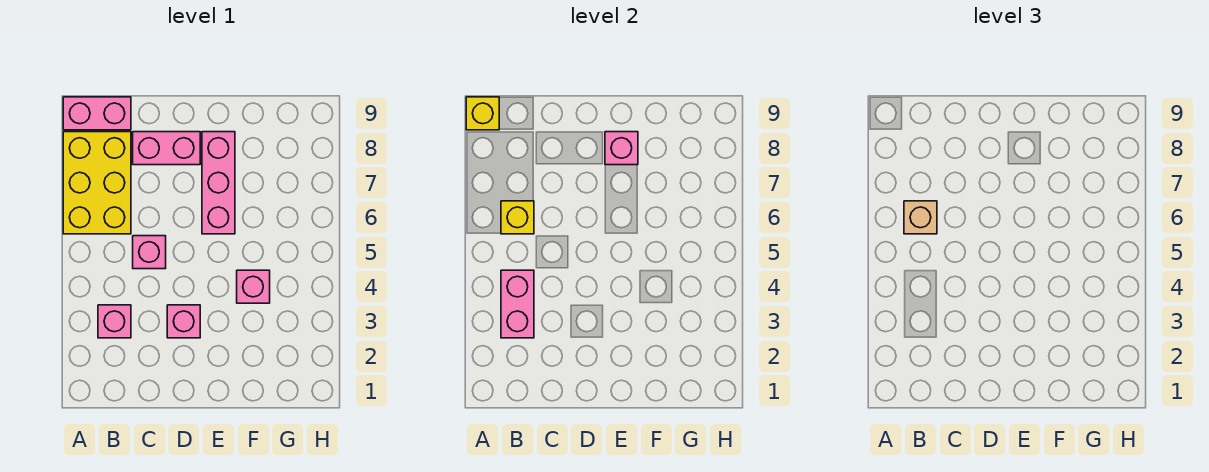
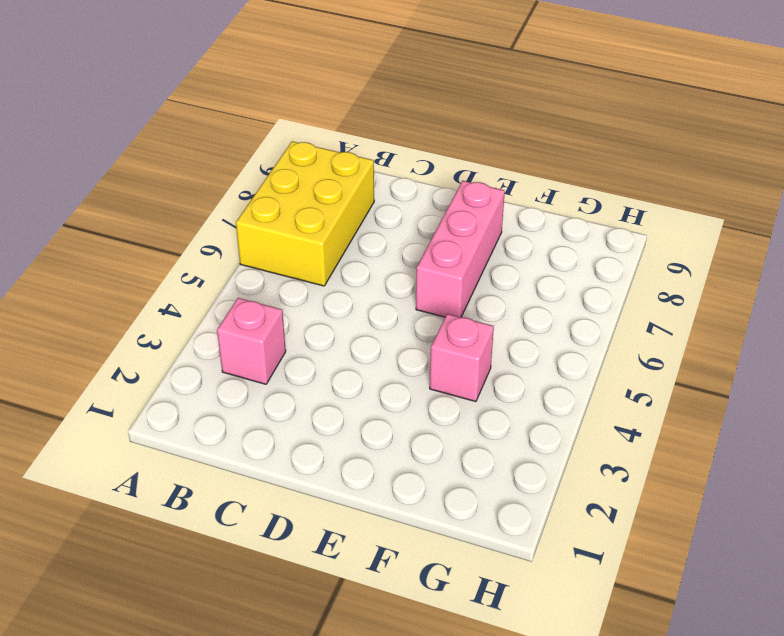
none -> pink brick A9:B9 level 1
none -> pink brick C5 level 1
none -> pink brick C8:D8 level 1

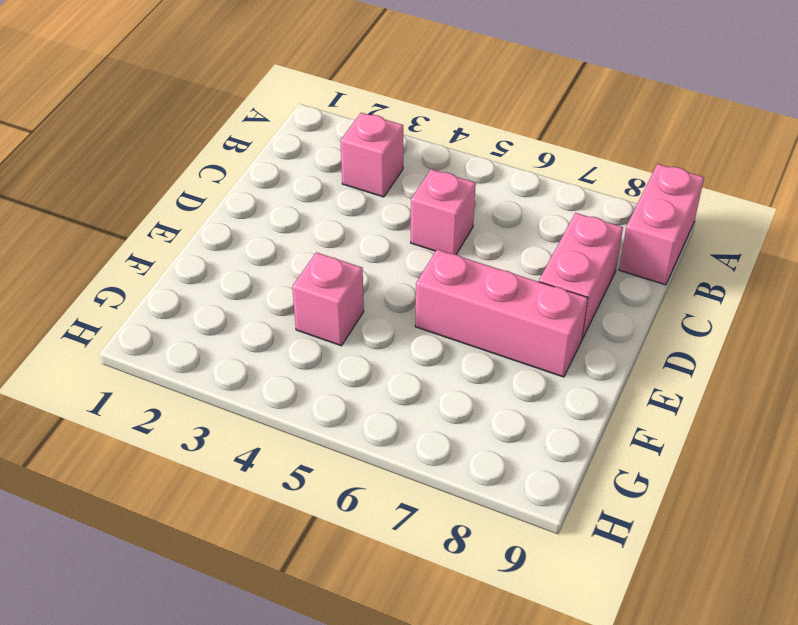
none -> yellow brick A6:B8 level 1
none -> pink brick D3 level 1
none -> yellow brick A9 level 2

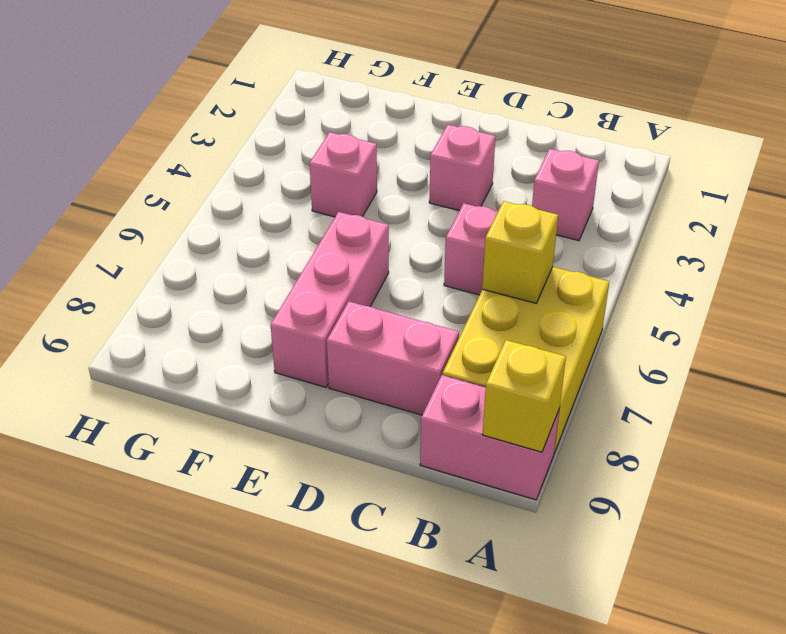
none -> pink brick B3:B4 level 2
none -> pink brick E8 level 2
none -> tan brick B6 level 3

